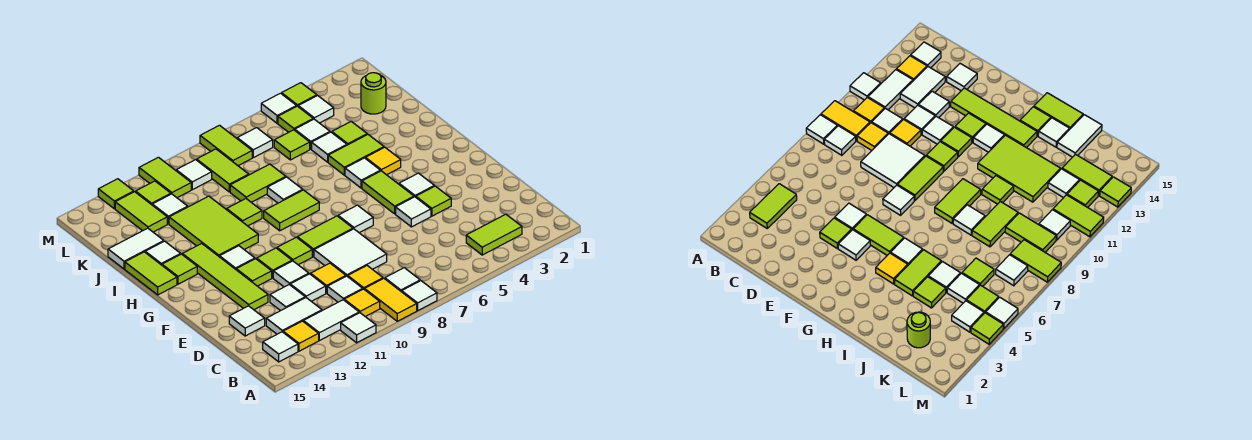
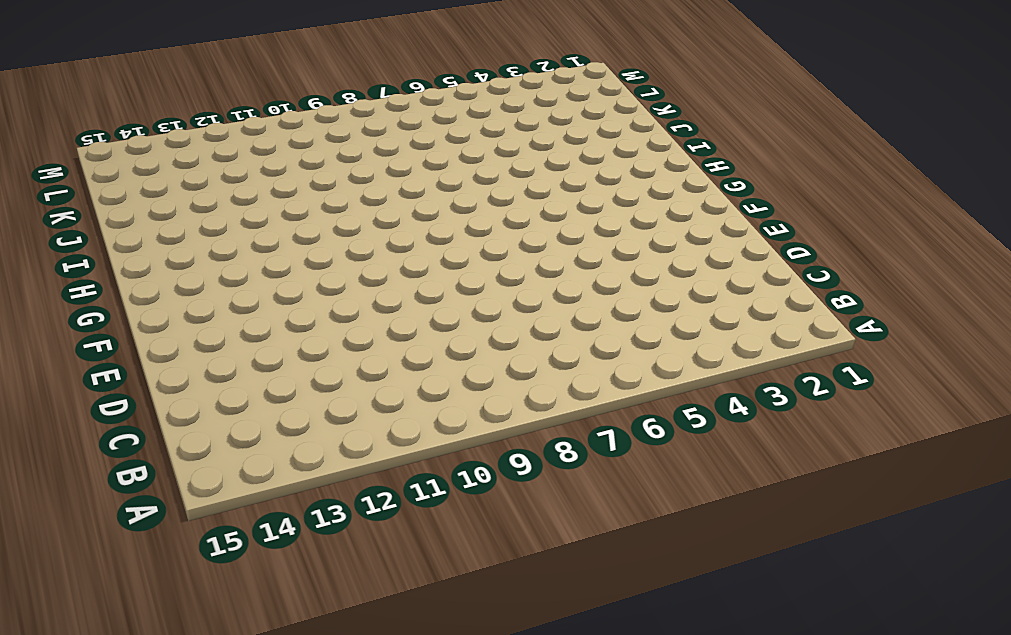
none -> white tile A8 level 1
none -> yellow tile A9:B9 level 1
none -> white tile A11 level 1
none -> lime tile B3:B4 level 1

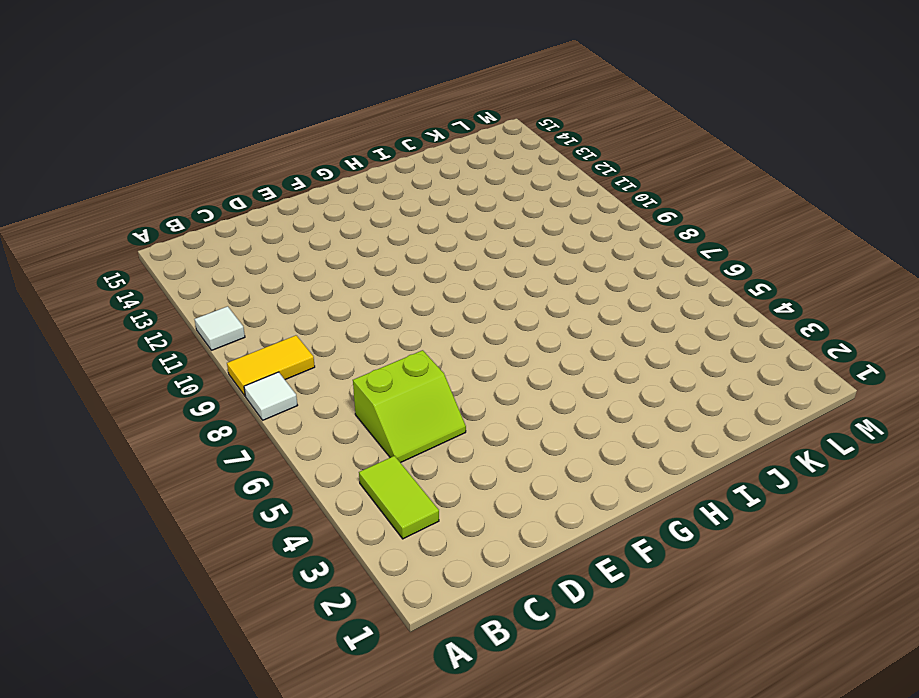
lime slope C5:D6 level 1 top 6 -> none
none -> white tile B8 level 1
none -> yellow tile B10 level 1
none -> white tile B11:B12 level 1
none -> yellow tile B13 level 1

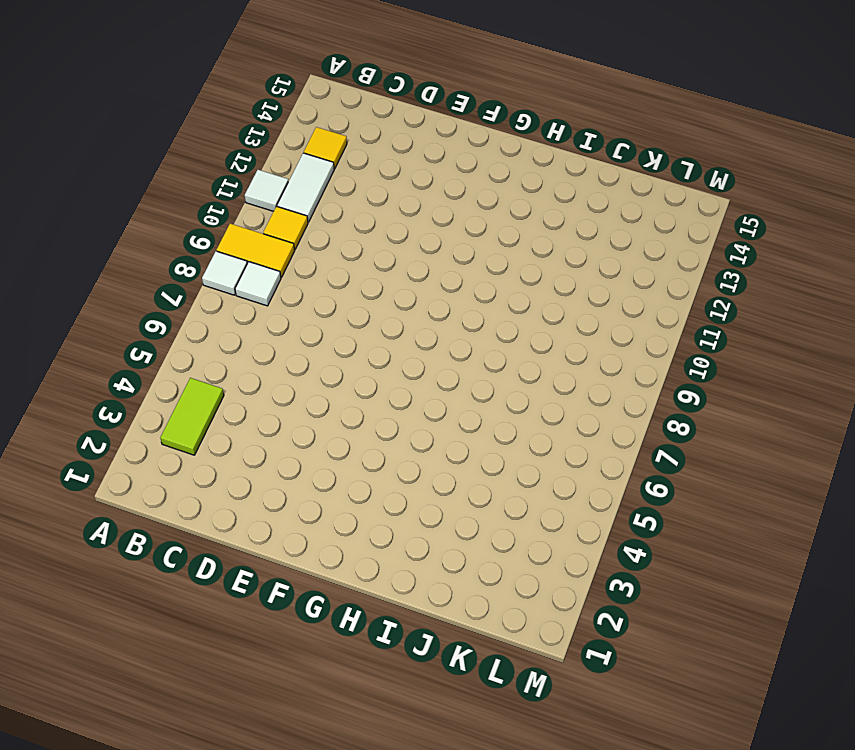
none -> white tile B14 level 1
none -> yellow tile C9 level 1
none -> white tile C10 level 1
none -> white tile C12:C13 level 1

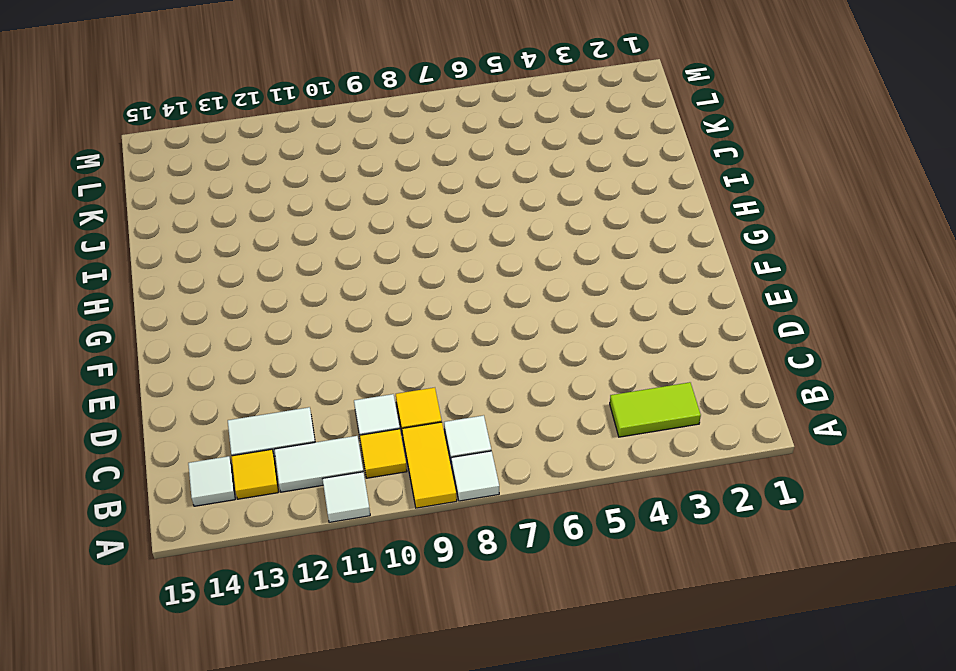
none -> white tile D8:E9 level 1
none -> yellow tile D10 level 1
none -> white tile D11 level 1
none -> white tile D12 level 1

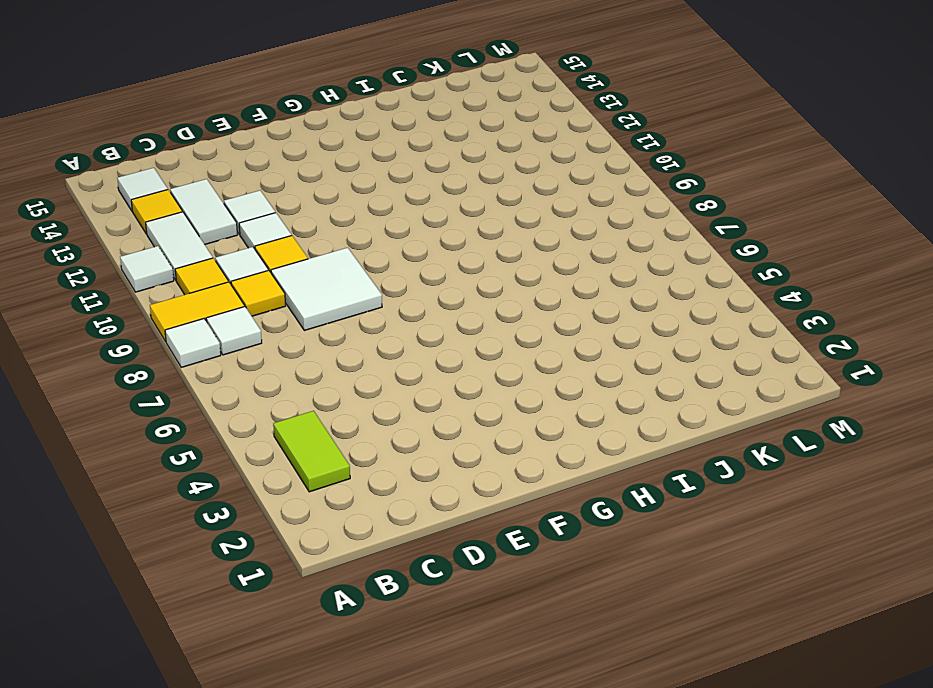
none -> white tile D14 level 1
none -> lime tile E4 level 1
none -> white tile E5 level 1
none -> white tile E11 level 1

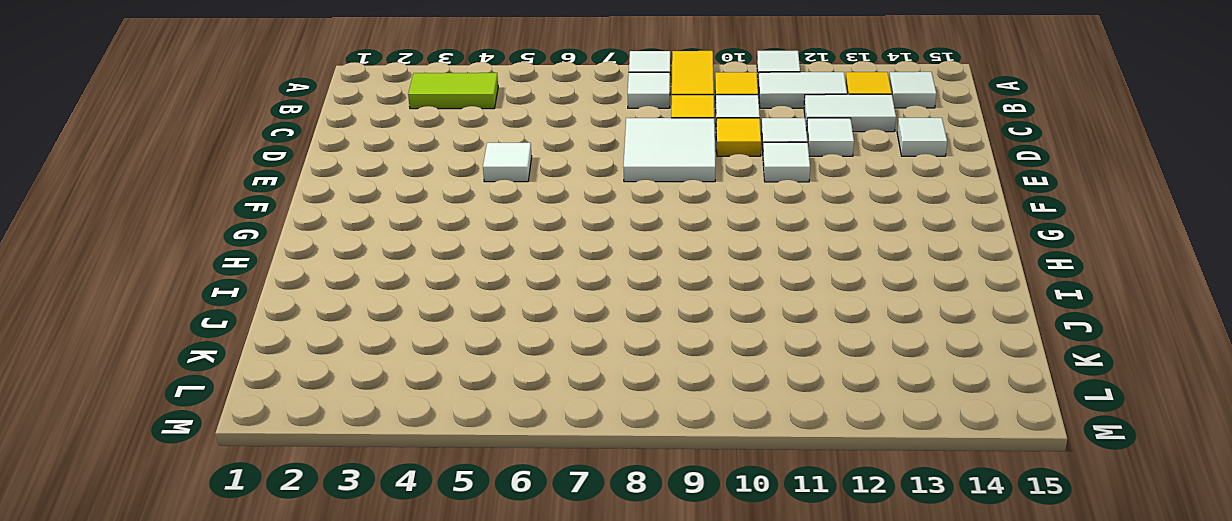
none -> lime tile E4 level 1
none -> lime tile E13:H13 level 1
none -> white tile F4 level 1
none -> lime tile F5:G5 level 1

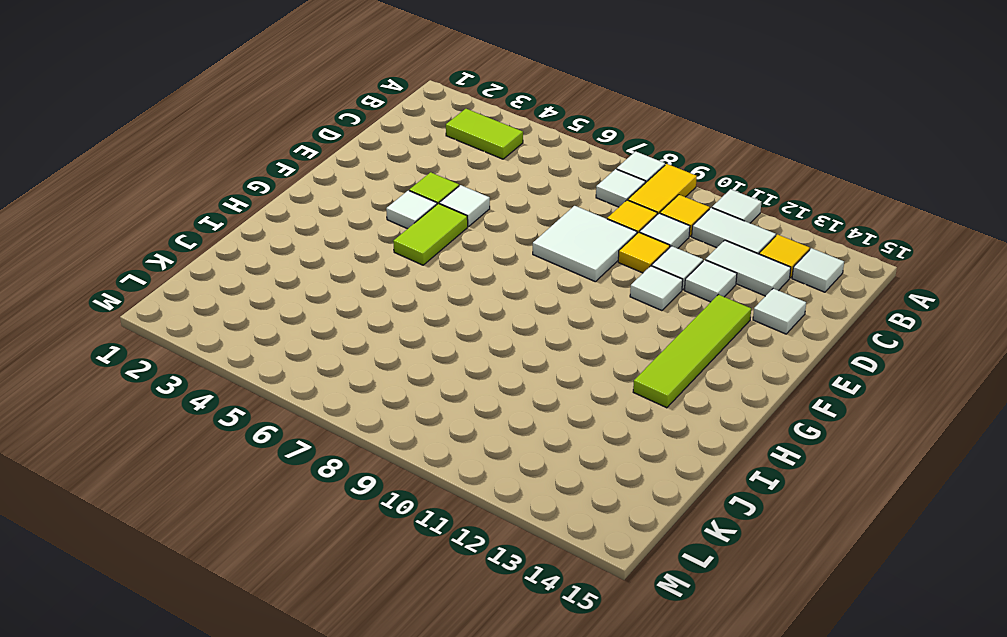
none -> white tile F7 level 1
none -> lime tile F8:F9 level 1
none -> lime tile F10 level 1
none -> lime tile F11 level 1

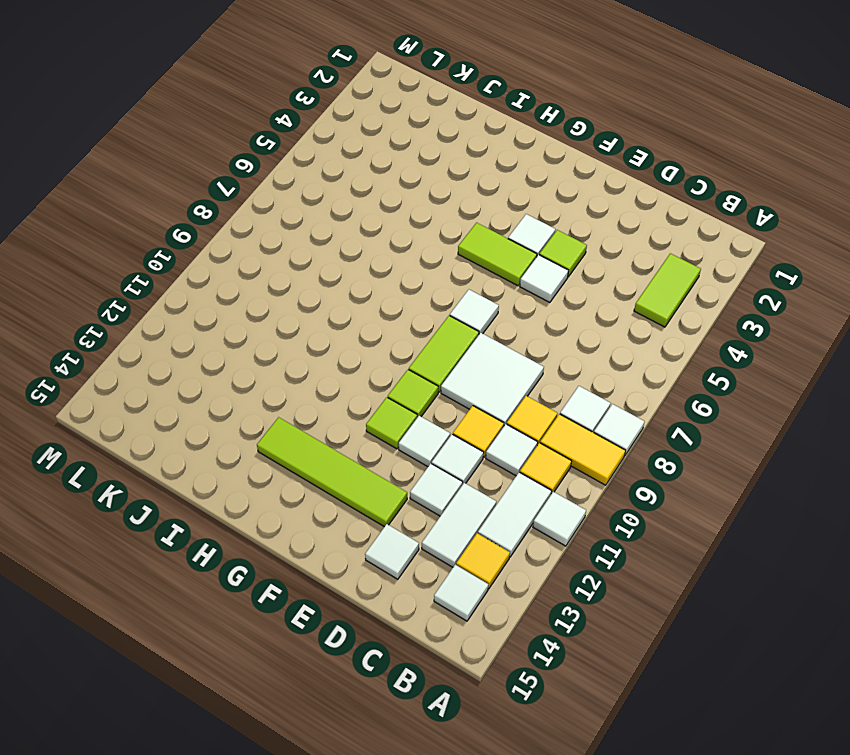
none -> lime tile F12 level 1
none -> white tile G12 level 1
none -> yellow tile H4 level 1
none -> white tile H5 level 1

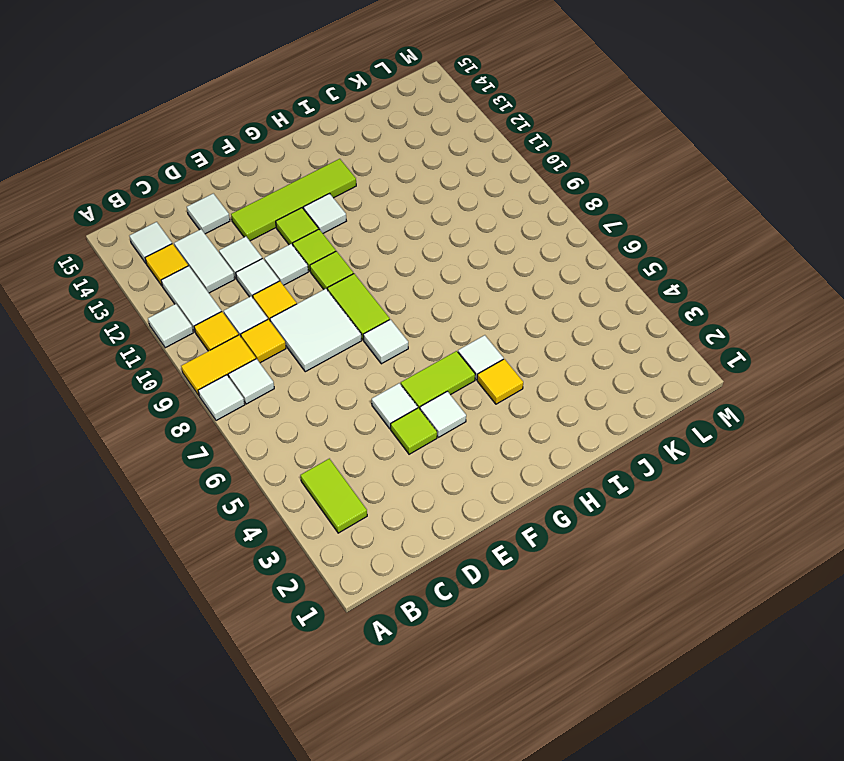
none -> lime tile H8:H9 level 1
none -> lime tile H11:J12 level 1
none -> lime tile H14 level 1
none -> lime tile H15:I15 level 1

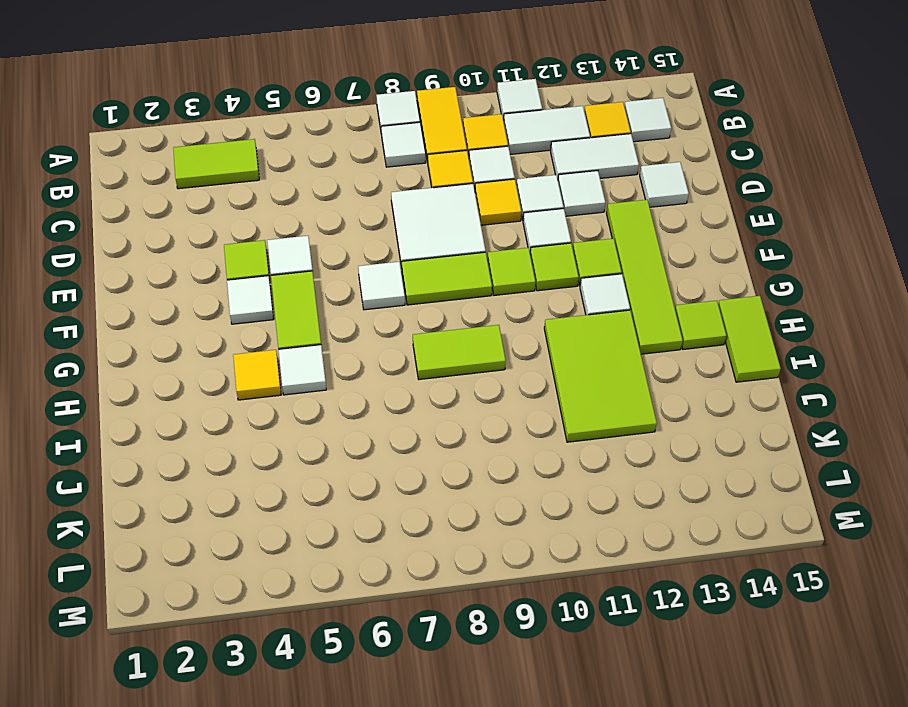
none -> lime tile I4:I5 level 1
none -> white tile I8 level 1
none -> lime tile I10 level 1
none -> white tile I14 level 1

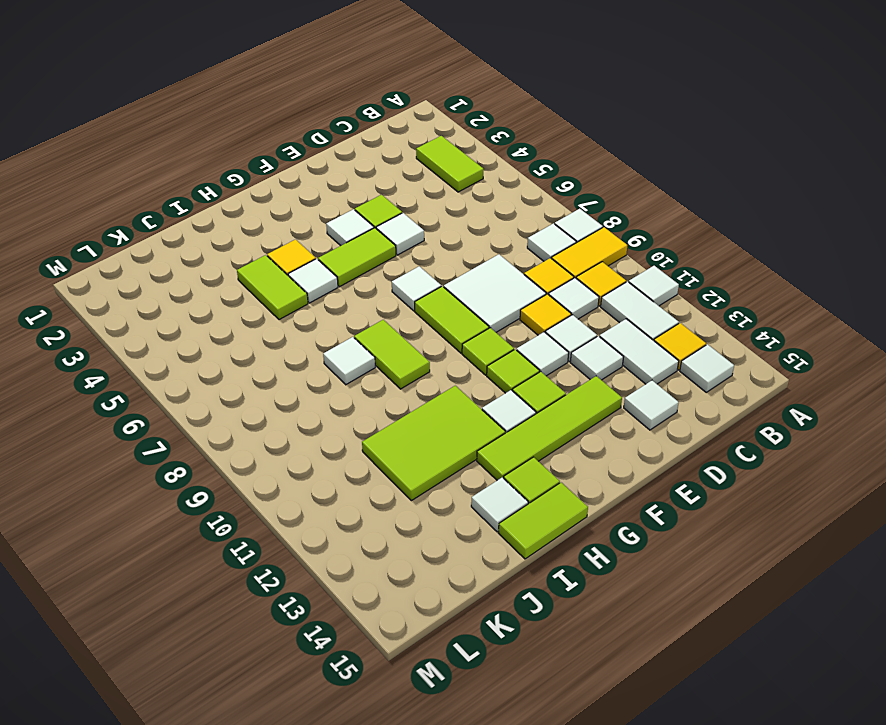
none -> lime tile I10 level 1
none -> lime tile J4 level 1
none -> white tile J5 level 1
none -> lime tile J8:J9 level 1

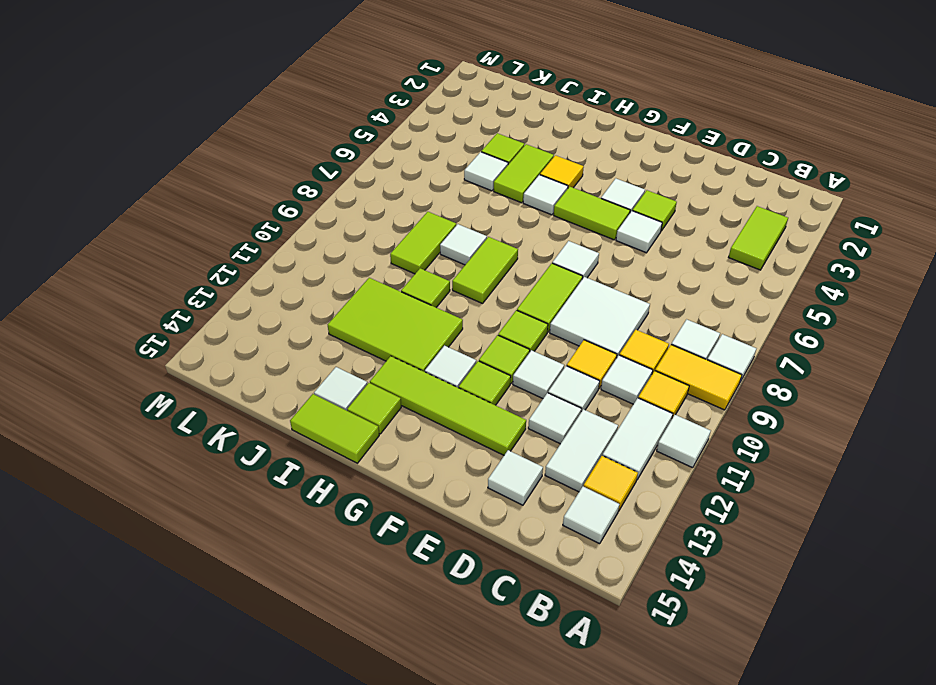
none -> white tile J14:J15 level 1
none -> lime round brick K2 level 1
none -> white tile K5 level 1
none -> lime tile K6 level 1

